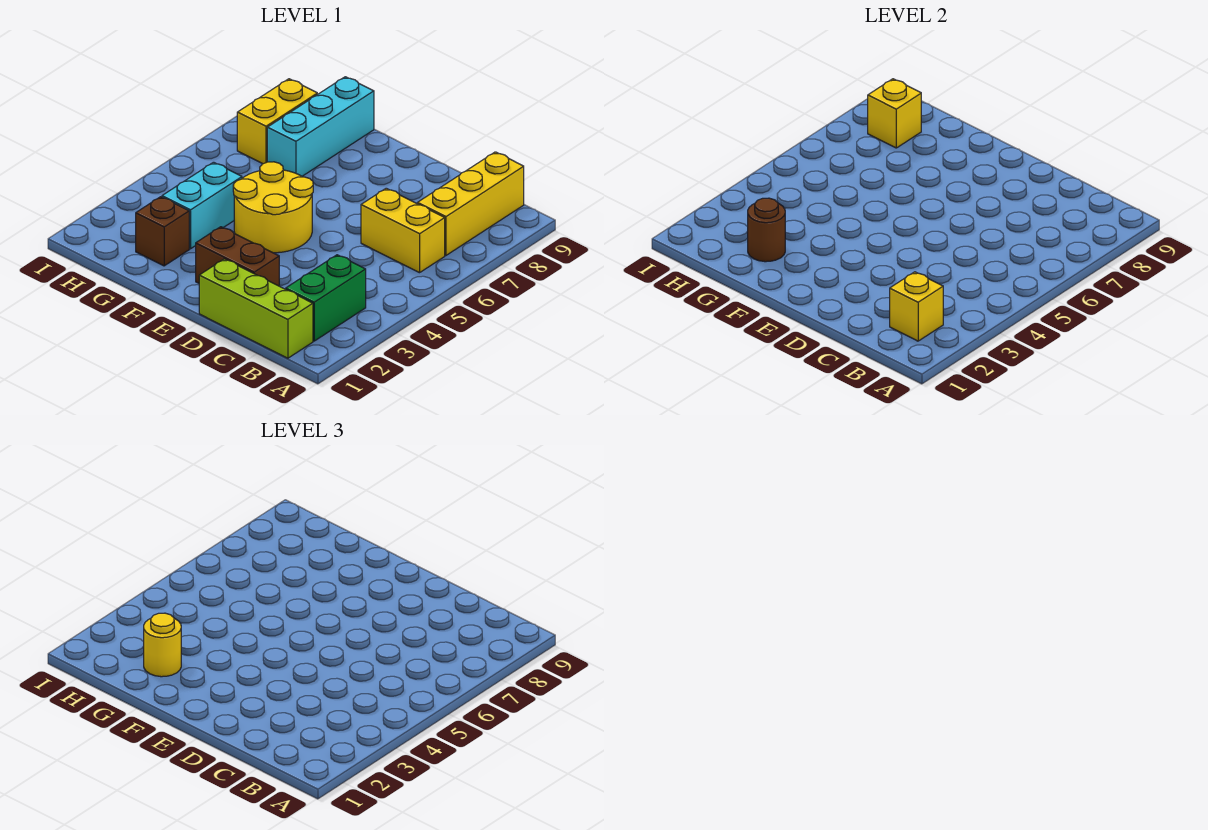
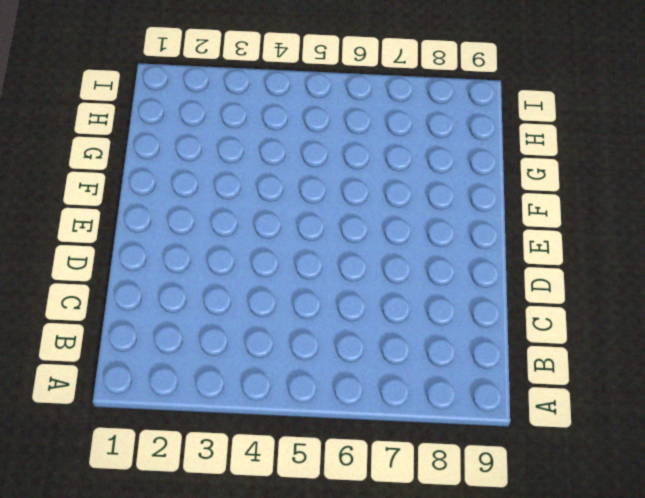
none -> lime brick B1:D1 level 1
none -> green brick B2:B3 level 1
none -> yellow brick B6:C6 level 1

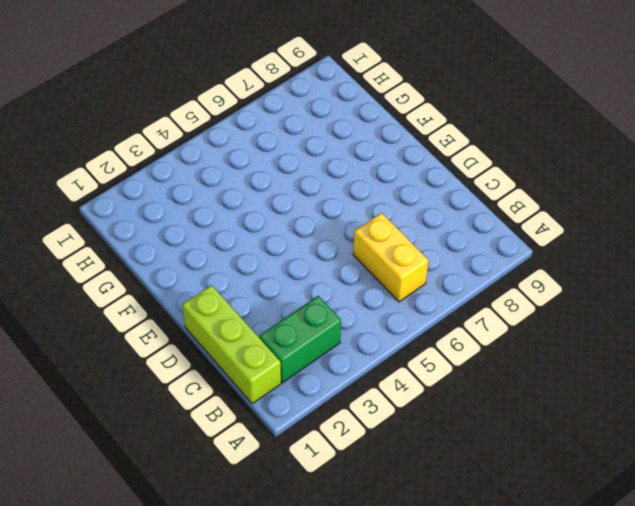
none -> yellow brick B7:B9 level 1
none -> brown brick D2:E2 level 1
none -> yellow round brick E4:F5 level 1

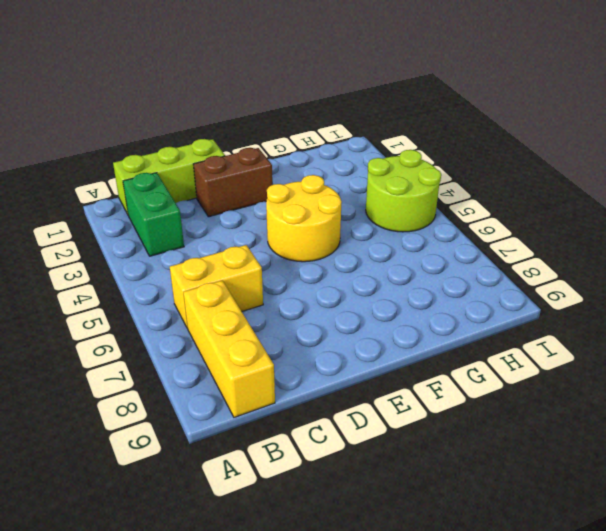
lime round brick H4:I5 level 1 -> none
none -> brown brick G2 level 1
none -> cyan brick G3:G4 level 1
none -> cyan brick G7:G9 level 1

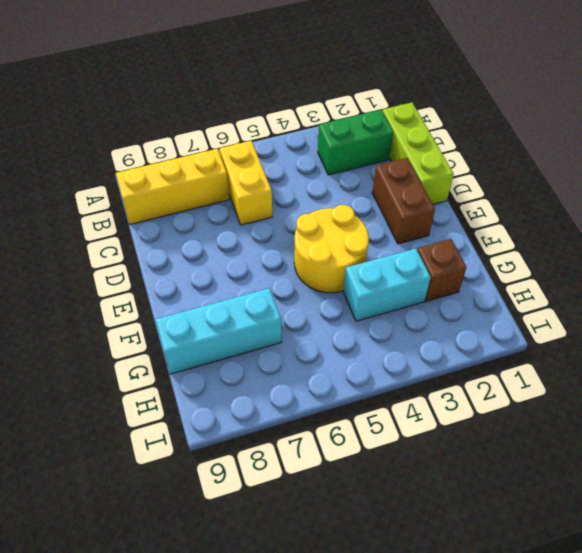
none -> yellow brick H7:H8 level 1
none -> yellow brick B2 level 2
none -> brown round brick G2 level 2

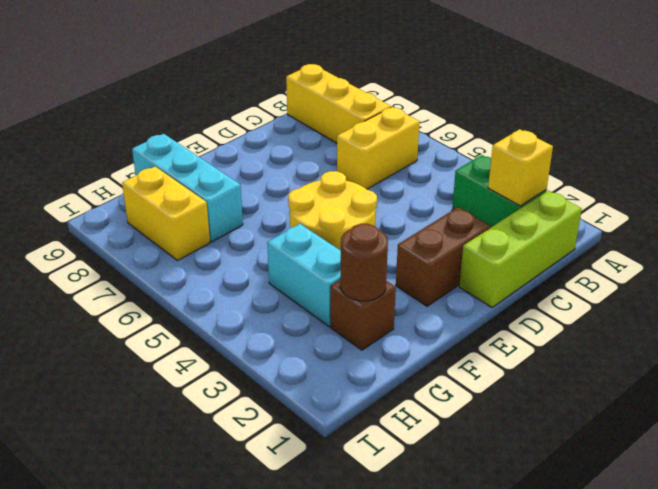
none -> yellow brick H8 level 2
none -> yellow round brick G2 level 3

